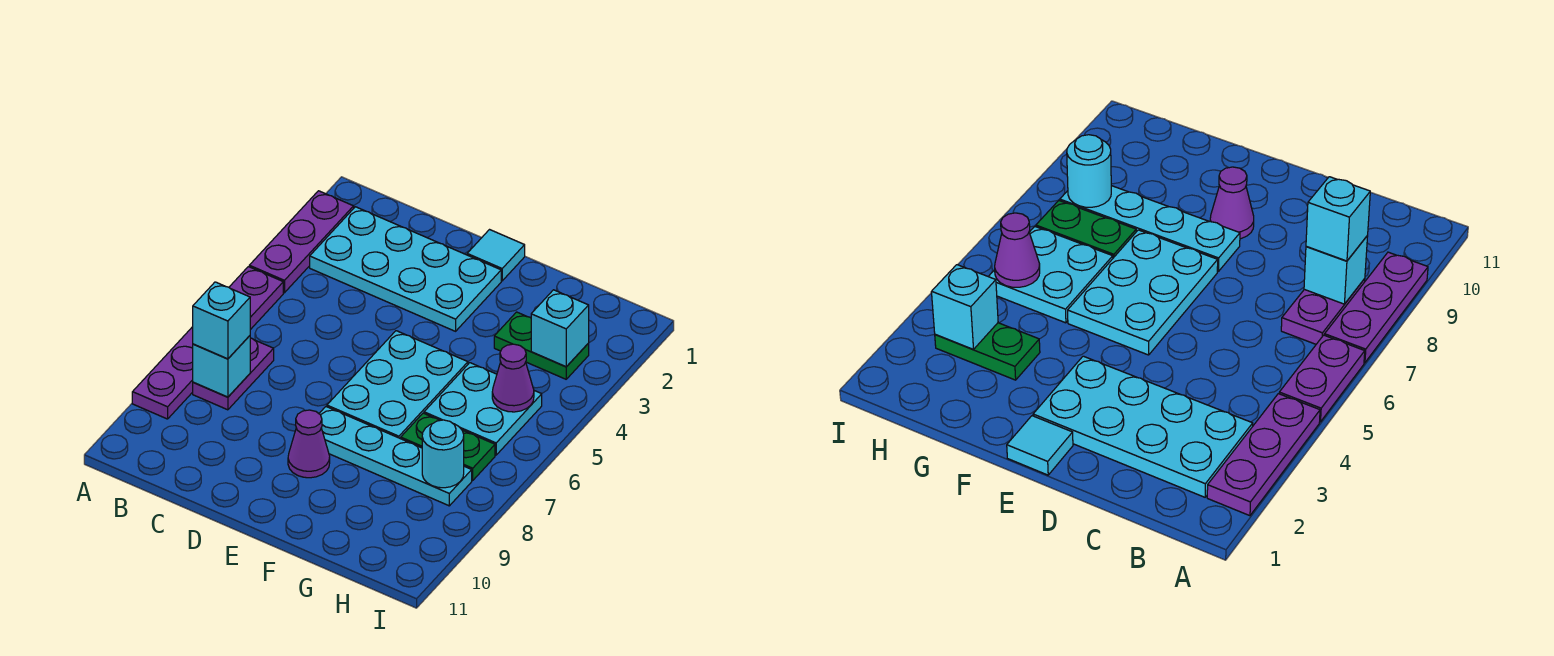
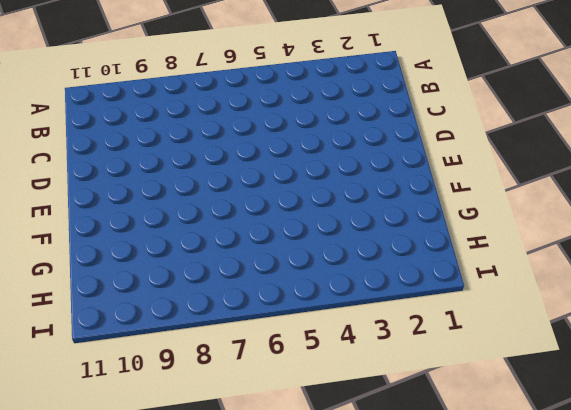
none -> purple plate A2:A4 level 1
none -> purple plate A5:A6 level 1
none -> purple plate A7:A9 level 1

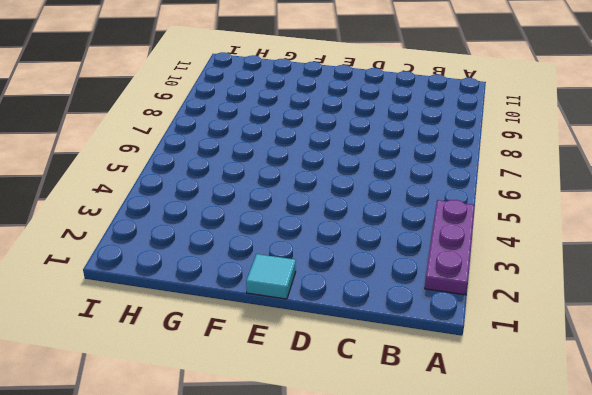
none -> purple plate A5:A6 level 1
none -> purple plate A7:A9 level 1
none -> cyan plate B2:E3 level 1

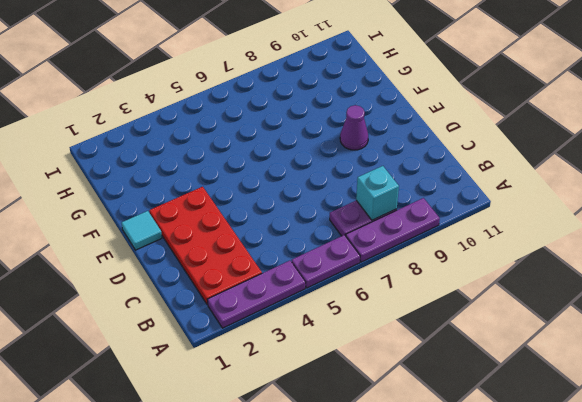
red plate B2:E3 level 1 -> cyan plate B2:E3 level 1
none -> cyan plate E5:F7 level 1
none -> cyan plate E8:H8 level 1
none -> green plate G3:H3 level 1

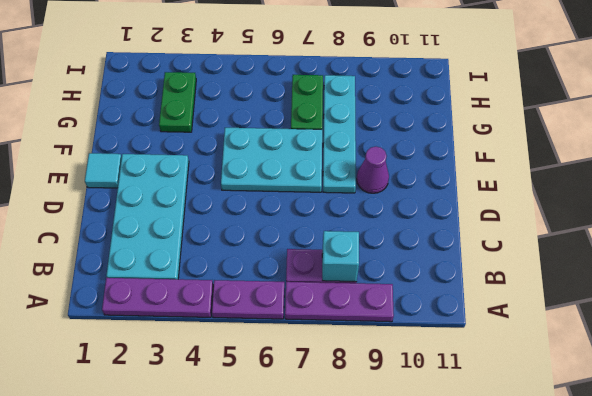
none -> cyan plate G5:H6 level 1
none -> cyan brick H3 level 2
none -> purple cone H5 level 2

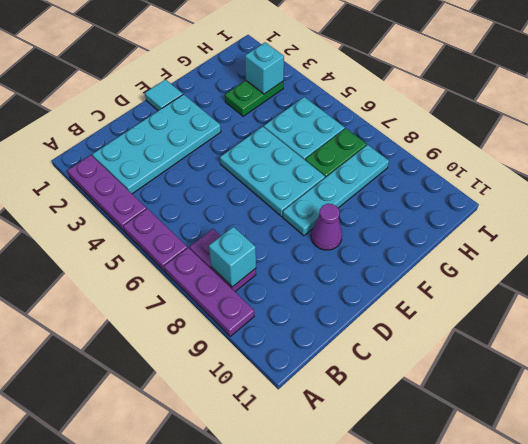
none -> purple cone H5 level 2
none -> cyan round brick H8 level 2
none -> cyan brick B8 level 3

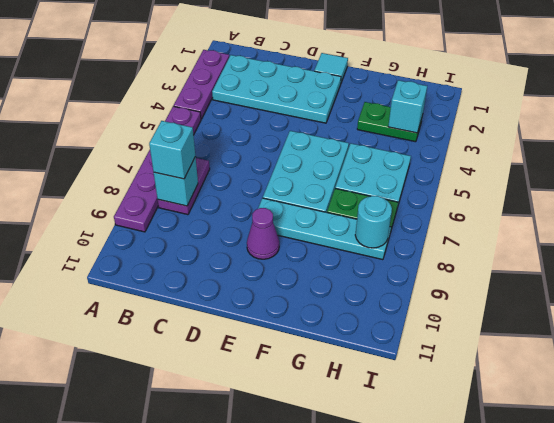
none -> purple cone H5 level 2

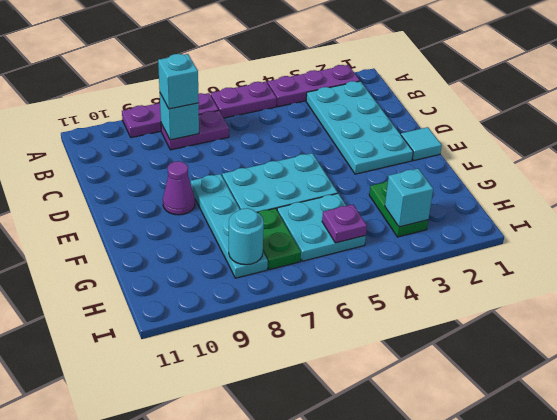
purple plate H5 level 2 -> purple cone H5 level 2

